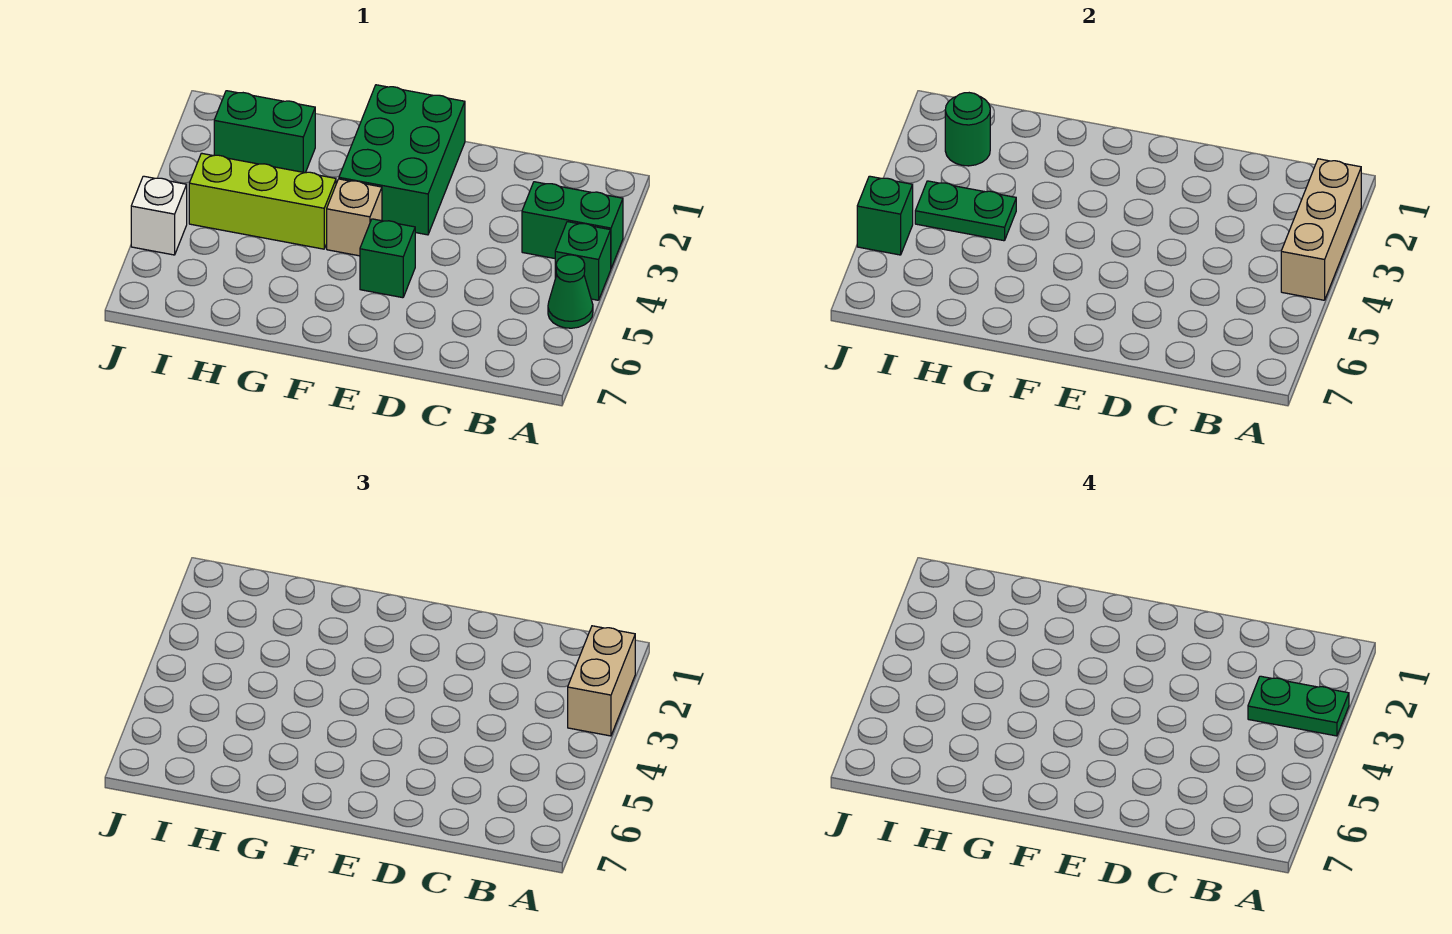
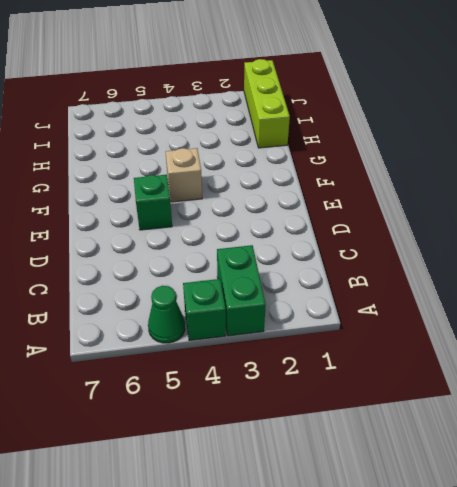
lime brick H1:J1 level 1 -> lime brick G4:I4 level 1
none -> green brick E1:F3 level 1
none -> green brick H2:I2 level 1
none -> white brick J5 level 1

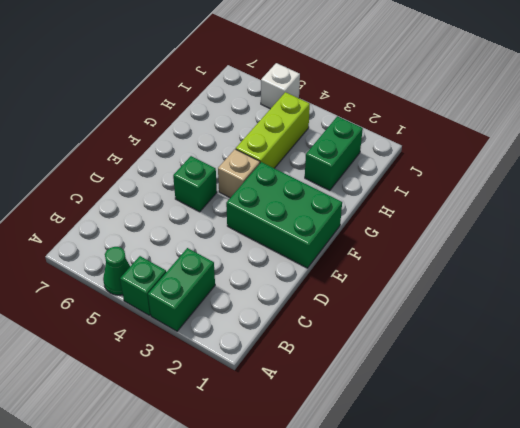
none -> tan brick A2:A4 level 2
none -> green plate H4:I4 level 2
none -> green round brick I2 level 2

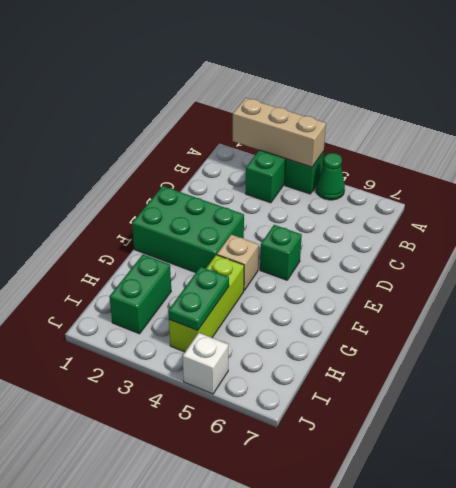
none -> green round brick I2 level 2
none -> green brick J5 level 2
none -> tan brick A2:A3 level 3

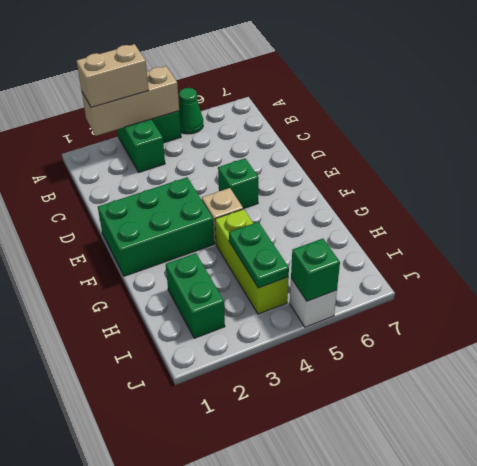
none -> green round brick I2 level 2
none -> green plate A3:B3 level 4

